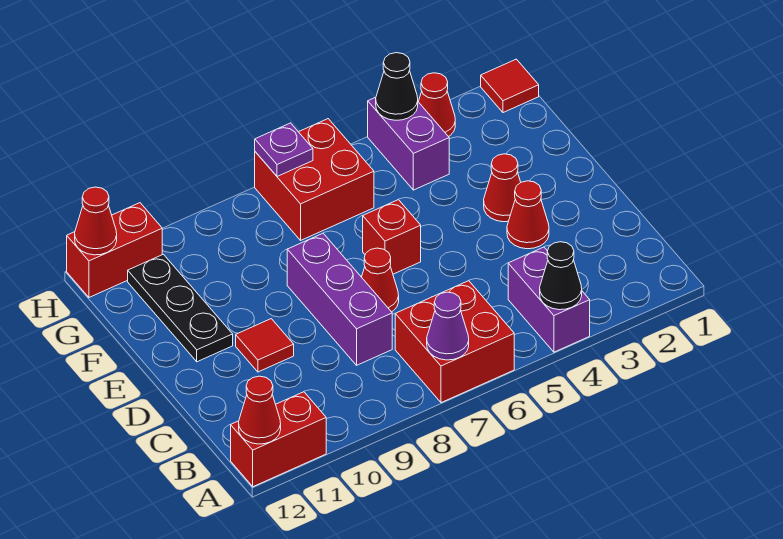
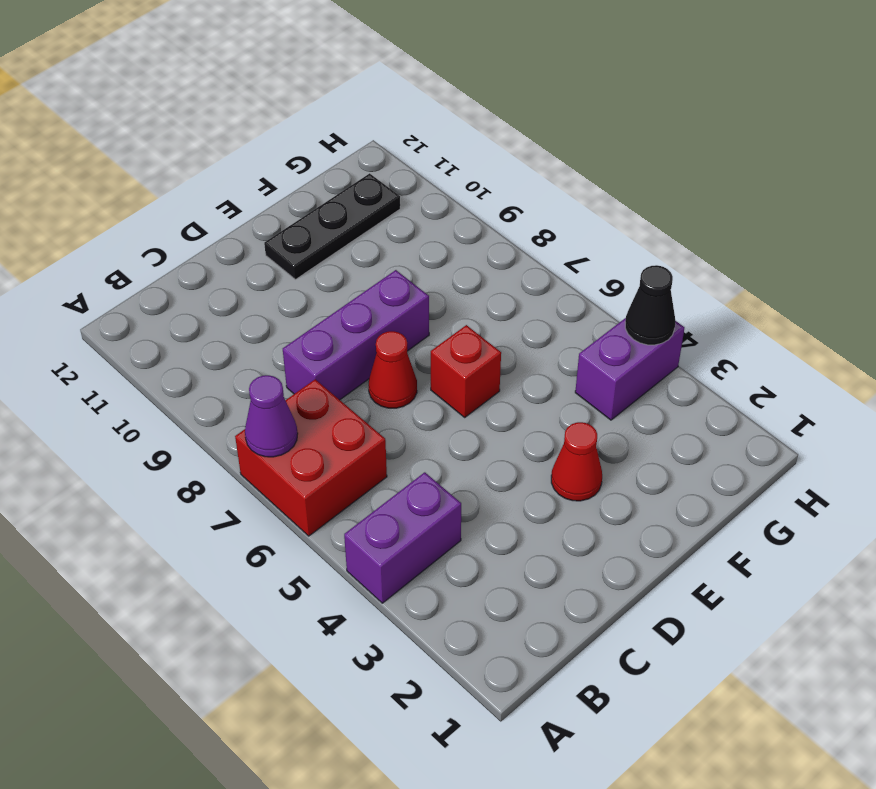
none -> red brick A11:A12 level 1
none -> red cone D3 level 1
none -> red tile D10 level 1

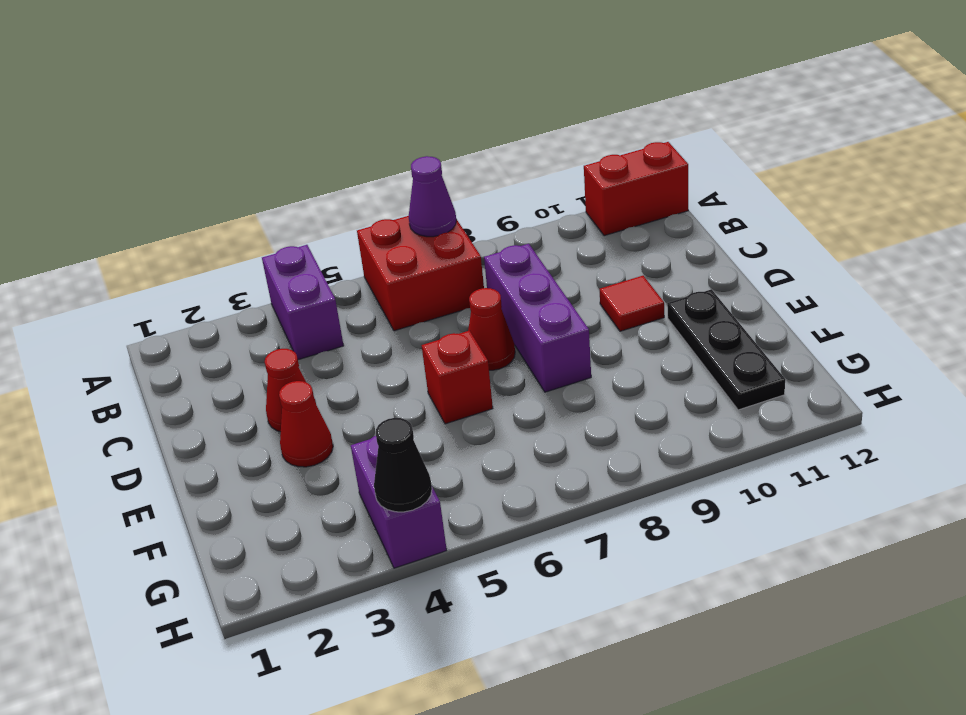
none -> red brick G6:H7 level 1
none -> red tile H1 level 1
none -> red cone H3 level 1

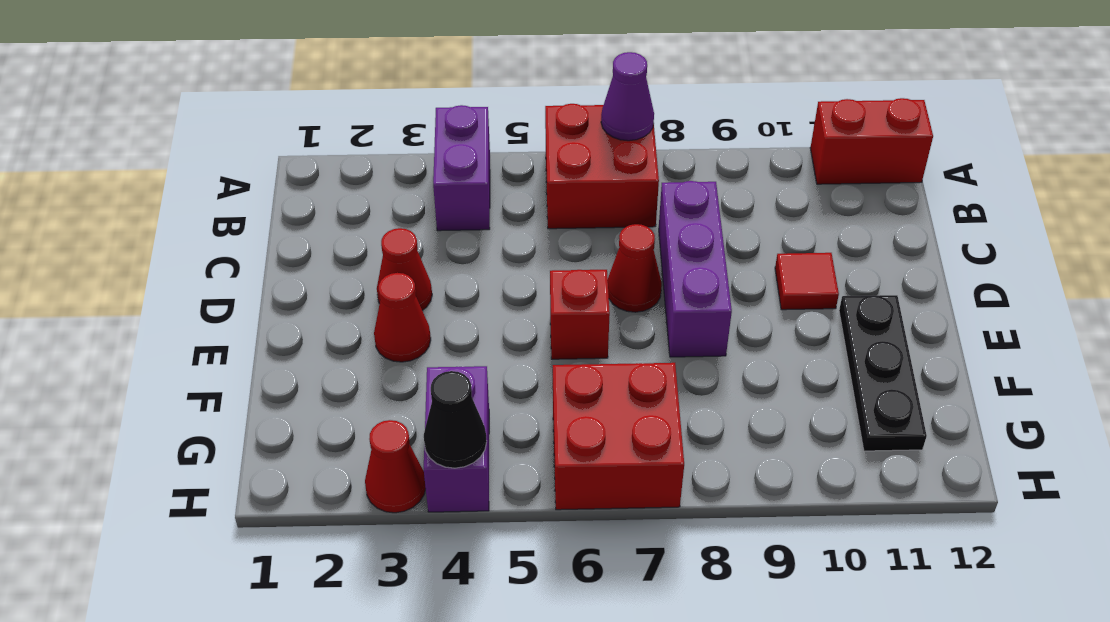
none -> red tile H1 level 1
none -> red brick H11:H12 level 1
none -> black cone A4 level 2

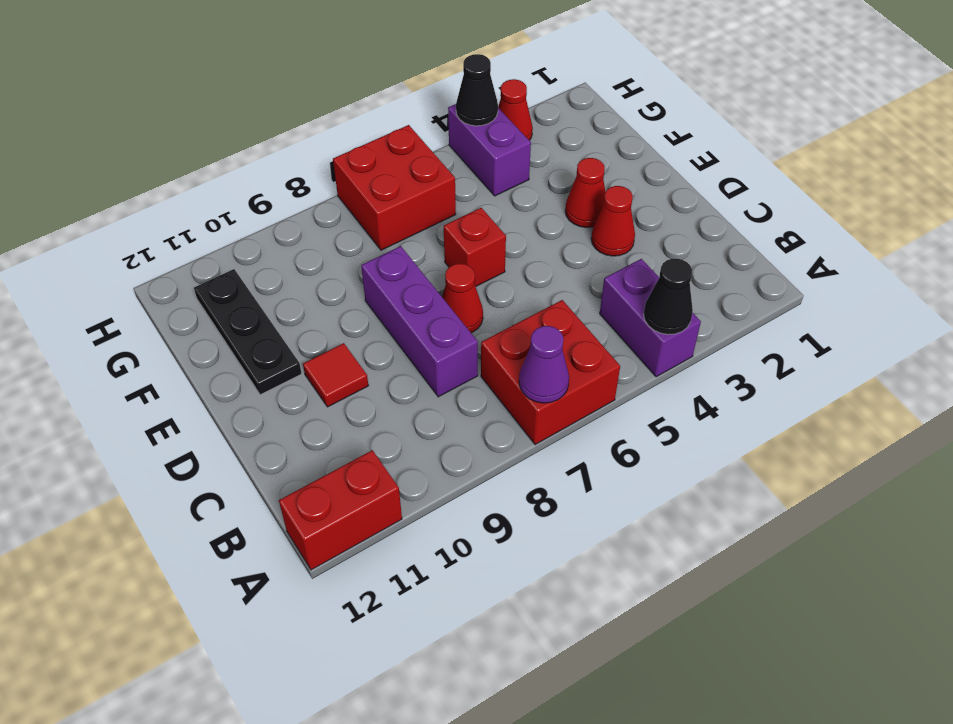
none -> red tile H1 level 1
none -> red brick H11:H12 level 1
none -> red cone A12 level 2

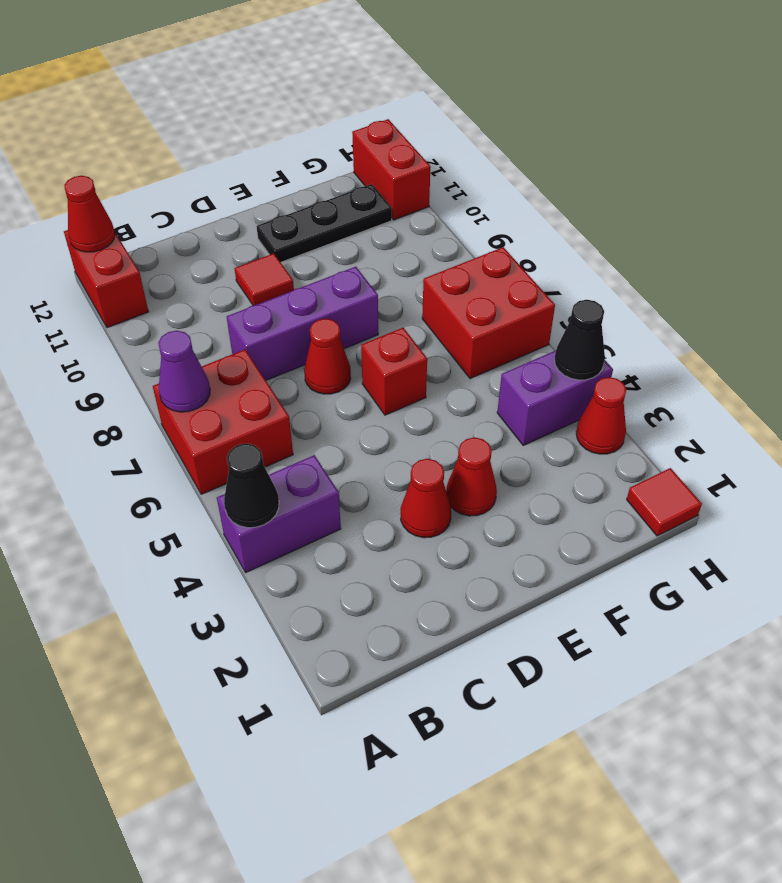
none -> purple plate H7 level 2
none -> red cone H12 level 2

